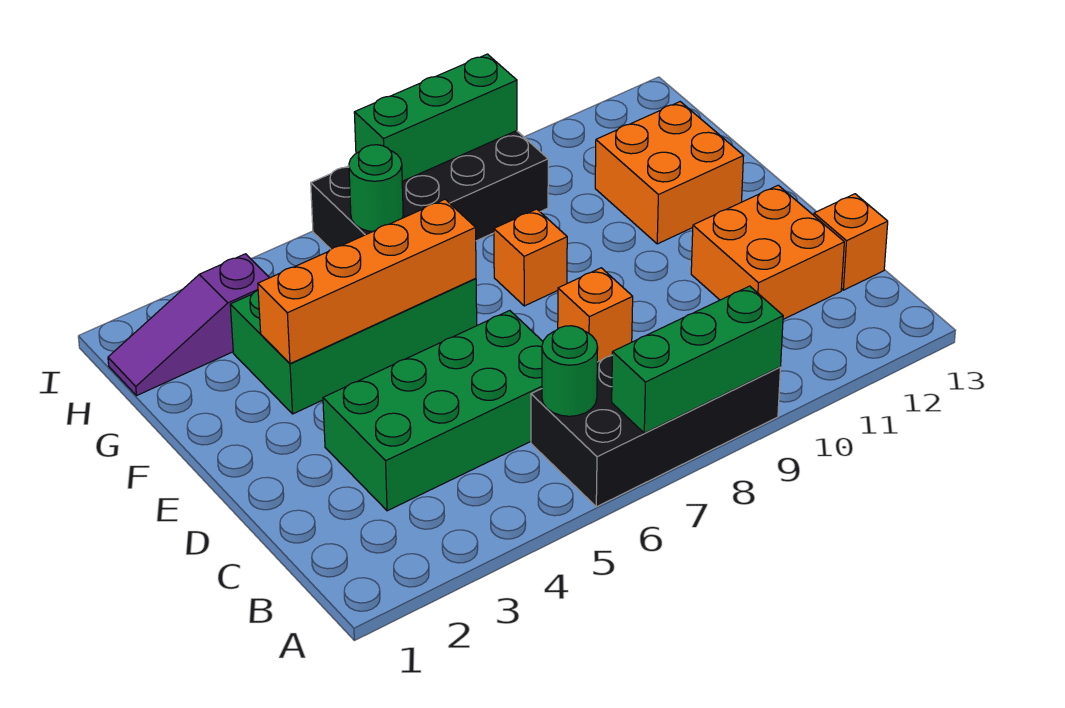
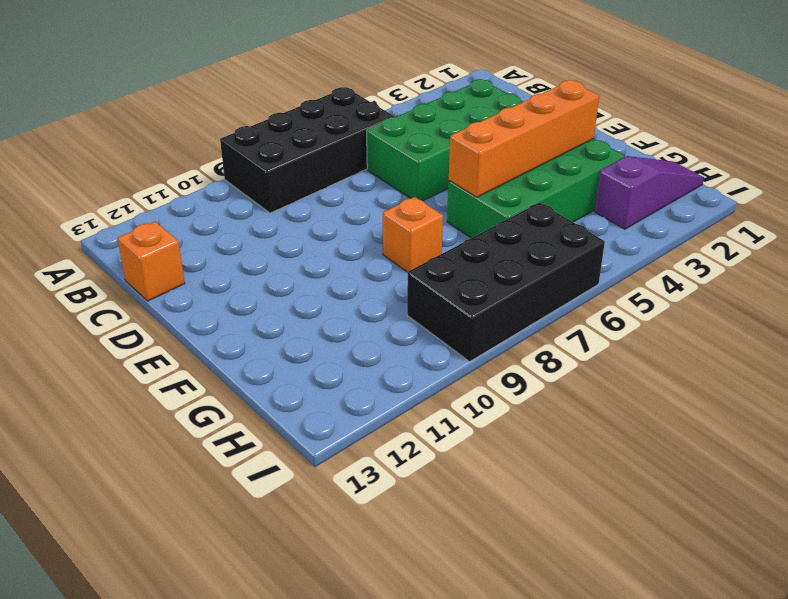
none -> orange brick C11:D12 level 1
none -> orange brick D8 level 1
none -> orange brick F11:G12 level 1

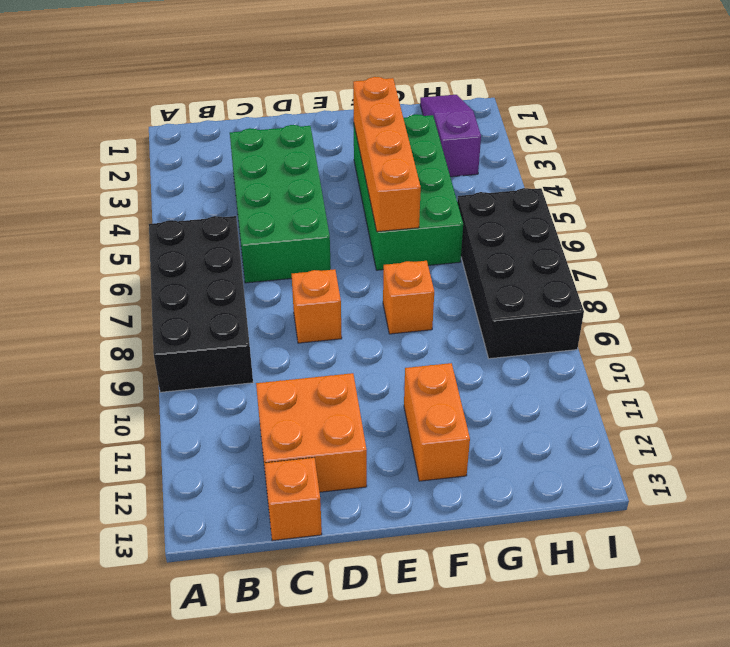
orange brick F11:F12 level 1 -> orange brick F11:G12 level 1
none -> green brick A7:A9 level 2
none -> green round brick B6 level 2
none -> green round brick H6 level 2

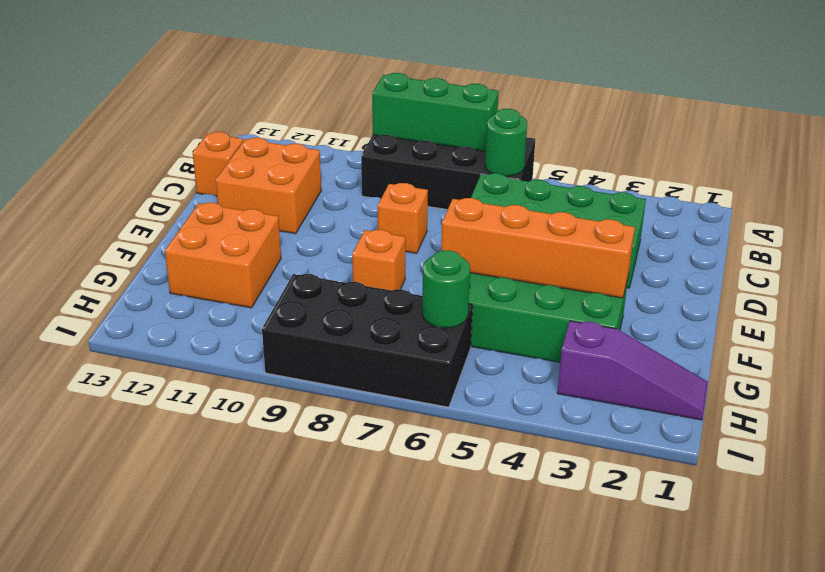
none -> green brick I7:I9 level 2

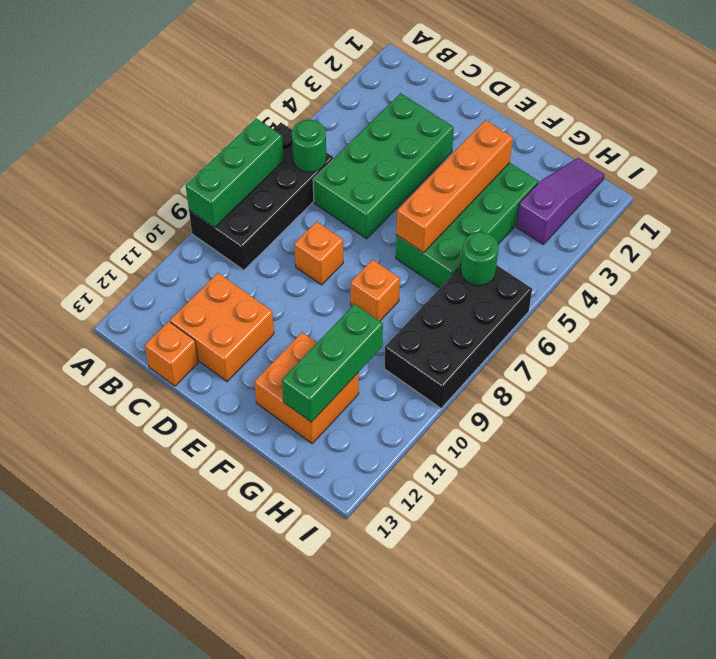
green brick G10:G12 level 2 -> green brick I7:I9 level 2

